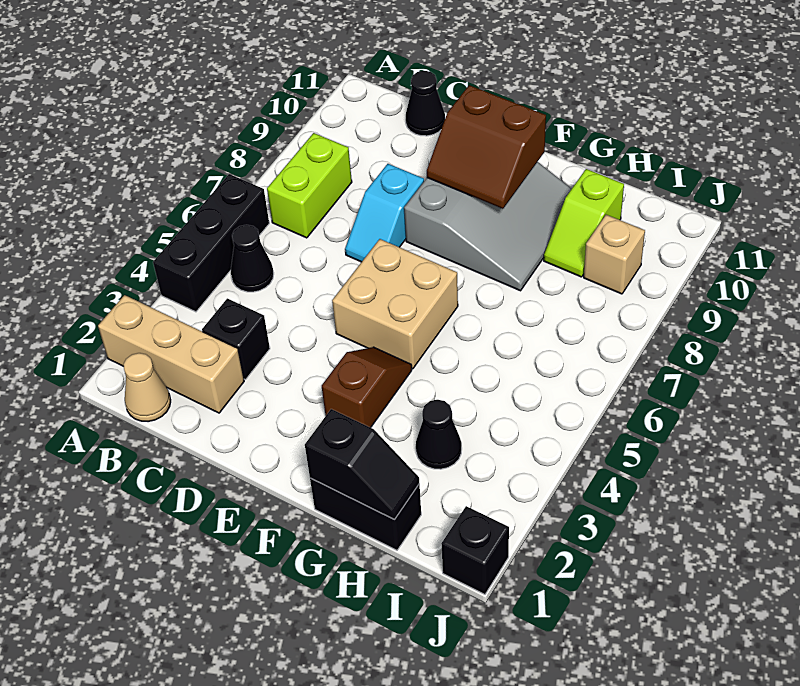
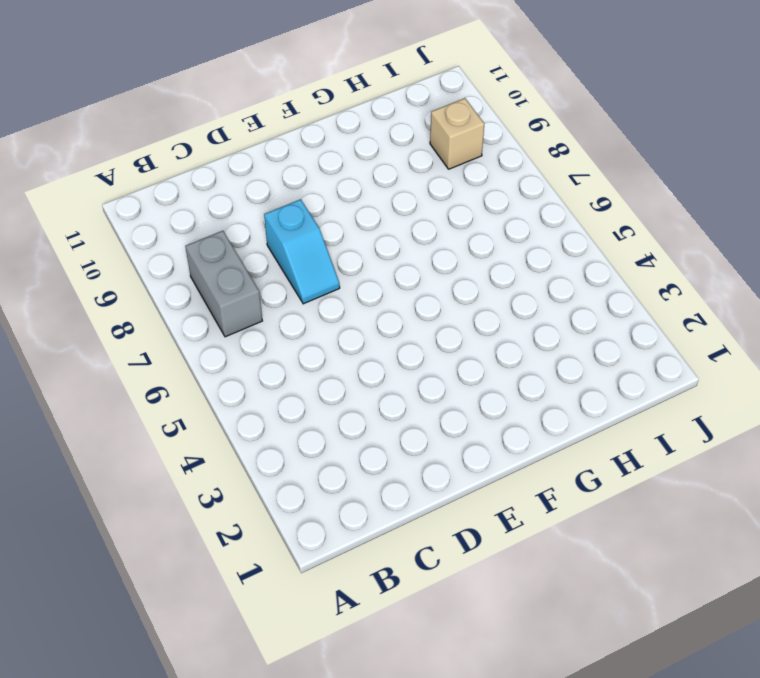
grey brick B7:B8 level 1 -> lime brick B7:B8 level 1
none -> tan brick A2:C2 level 1
none -> black brick A4:A6 level 1
none -> tan cone B1 level 1

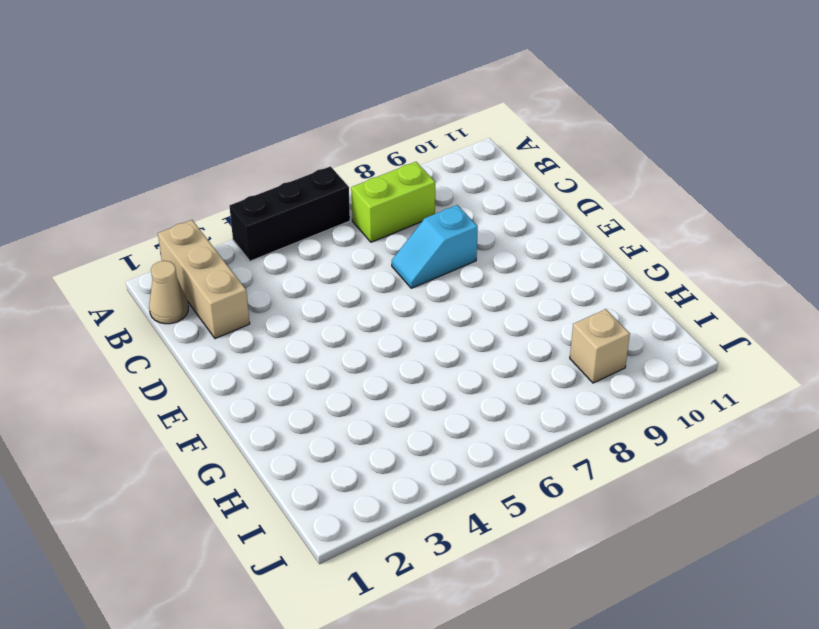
none -> black cone B5 level 1
none -> black brick C3 level 1
none -> black cone C11 level 1

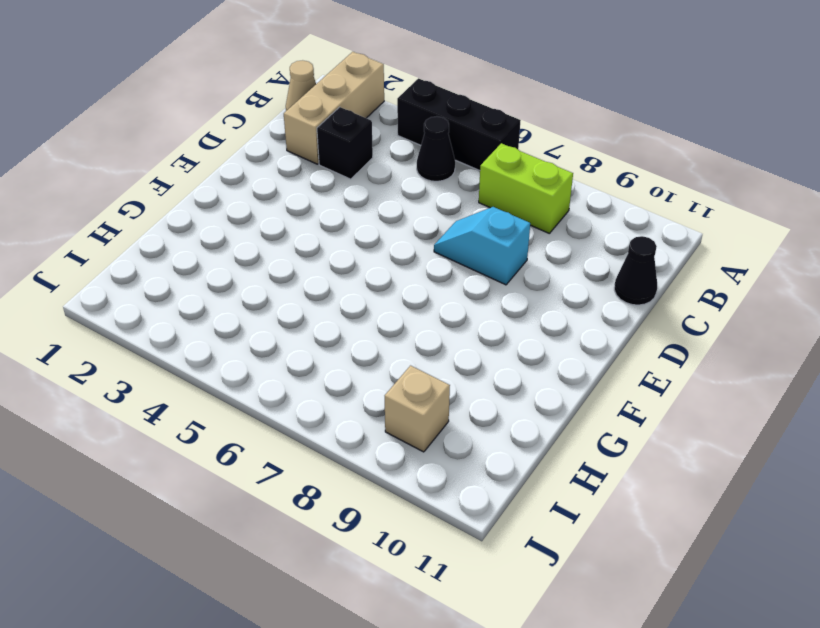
none -> tan brick E5:F6 level 1
none -> grey slope E8:G10 level 1 top E
none -> brown slope F3:F4 level 1 top 3

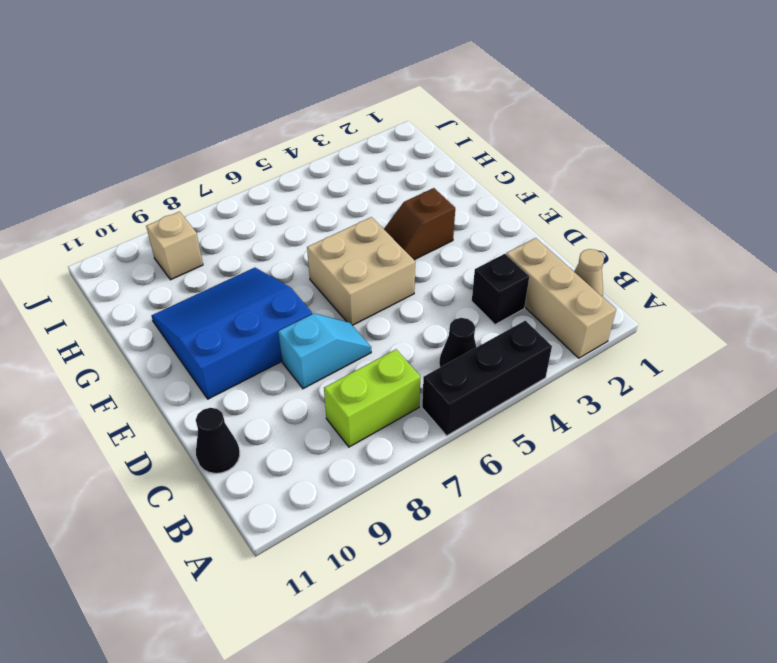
blue slope E8:G10 level 1 top E -> grey slope E8:G10 level 1 top E
none -> black brick G1:H1 level 1
none -> black cone H3 level 1
none -> lime slope H9:H10 level 1 top 10

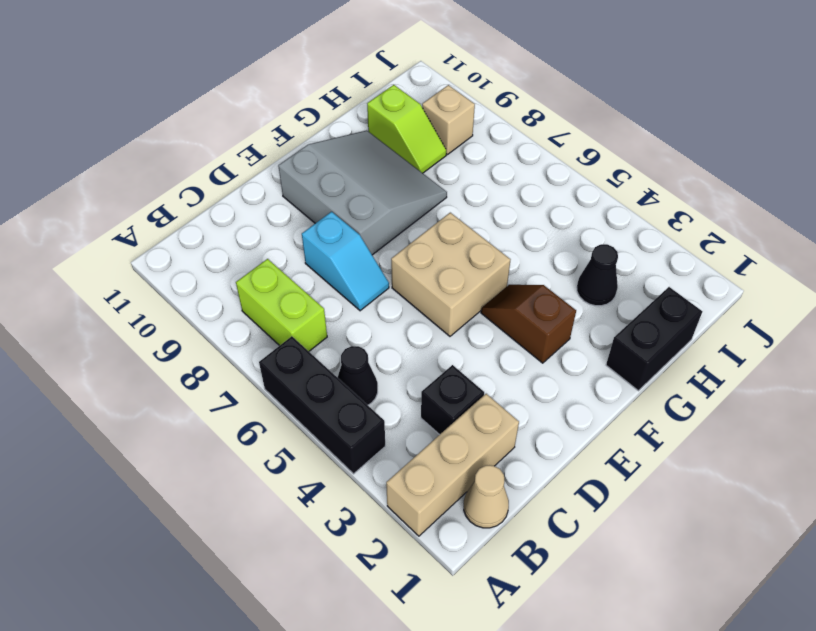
none -> black cone C11 level 1
none -> black brick J1 level 1
none -> brown slope E9:F10 level 2 top 10

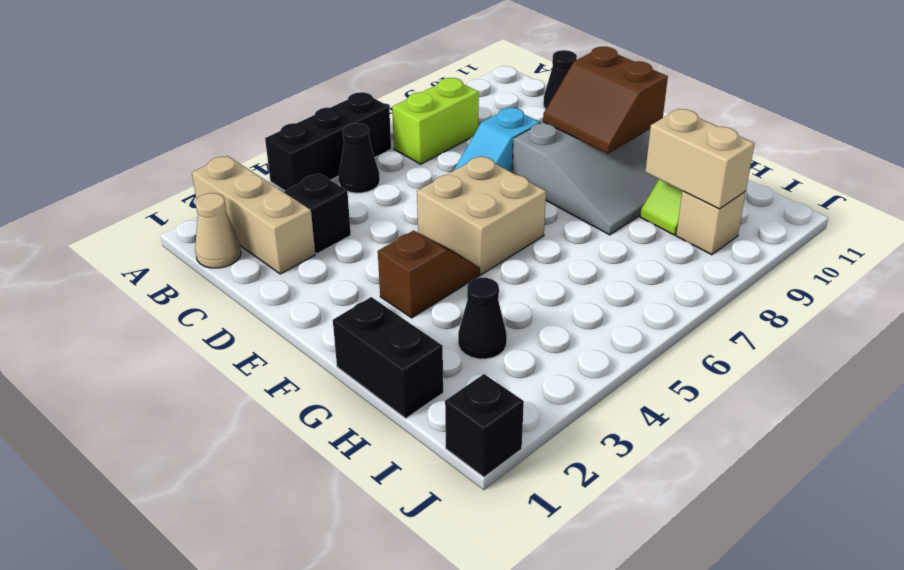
tan brick H9:I9 level 2 -> none
none -> black slope G1:H1 level 2 top G

